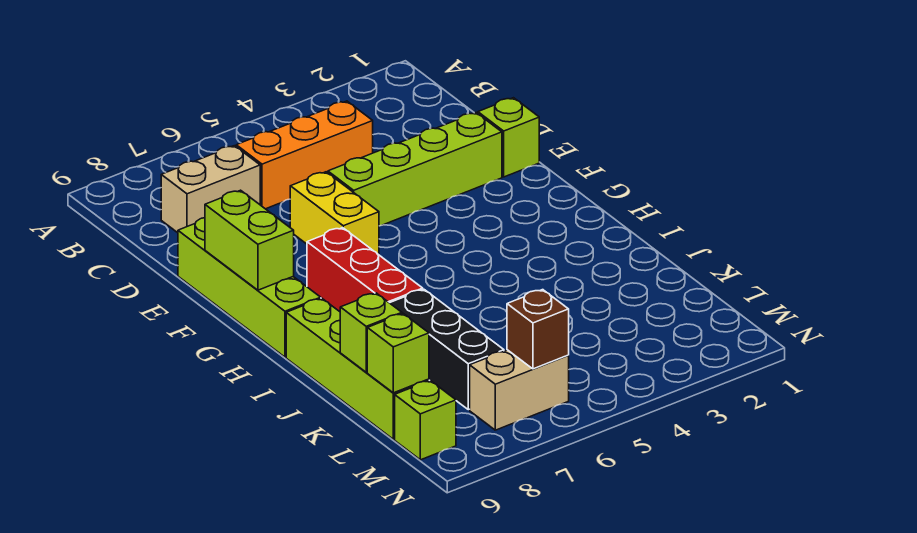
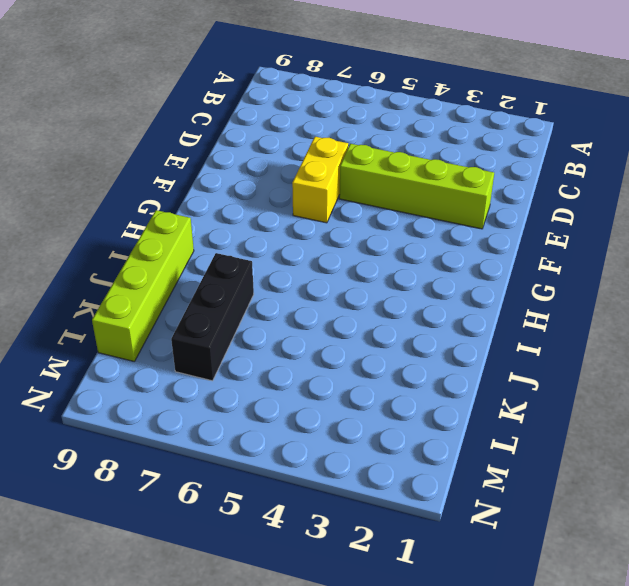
none -> orange brick C4:C6 level 1
none -> tan brick C7:C8 level 1
none -> lime brick E1 level 1

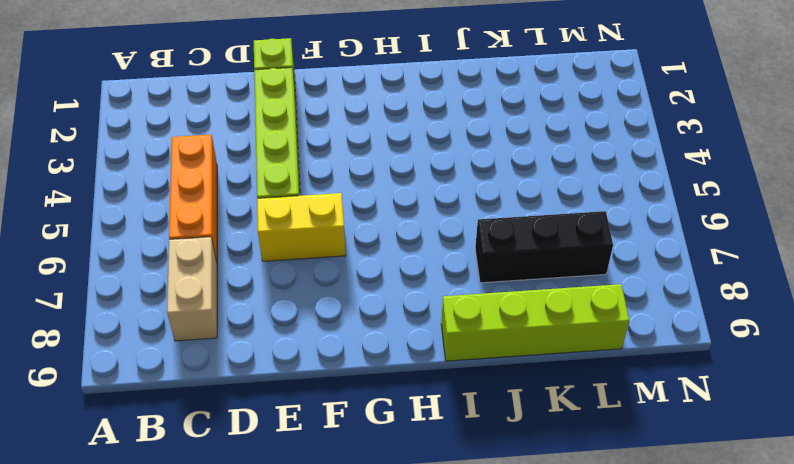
none -> lime brick E9:H9 level 1
none -> red brick G7:I7 level 1
none -> tan brick M6:M7 level 1

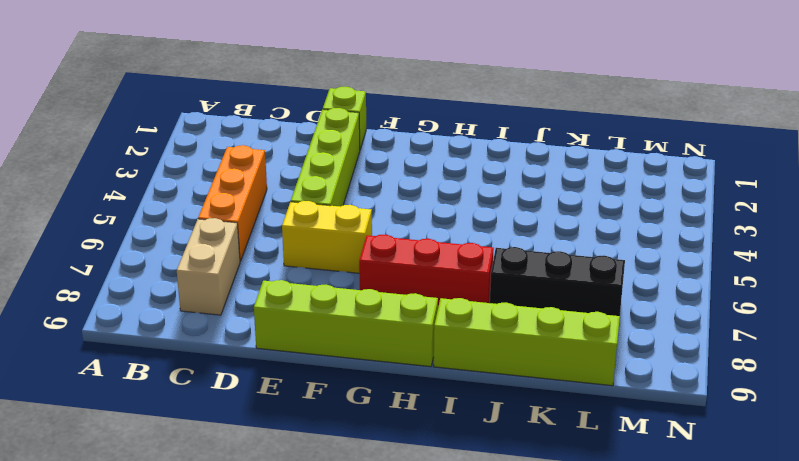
none -> tan brick M6:M7 level 1
none -> lime brick M9 level 1
none -> lime brick F9:G9 level 2

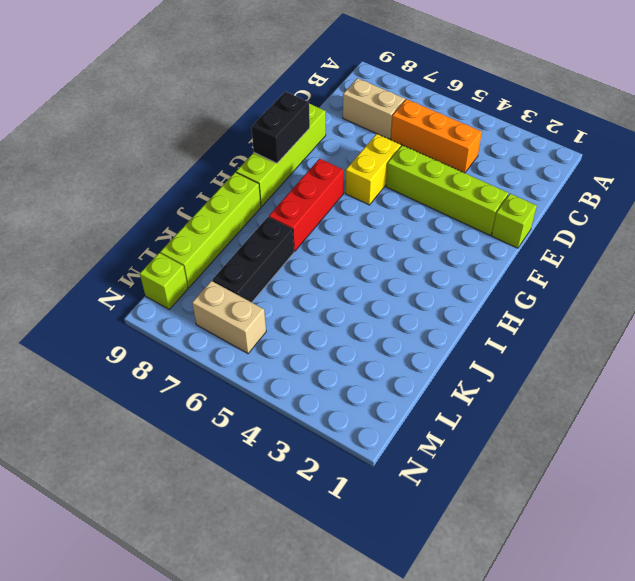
black brick F9:G9 level 2 -> lime brick F9:G9 level 2
none -> lime brick K9 level 2
none -> lime brick L9 level 2
none -> brown brick M6 level 2

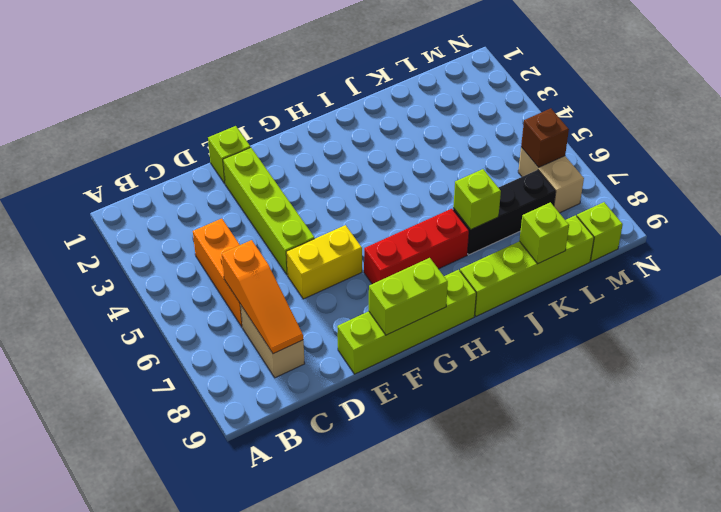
orange slope C6:C8 level 2 top 6 -> none
lime brick J7 level 2 -> lime brick L9 level 2

